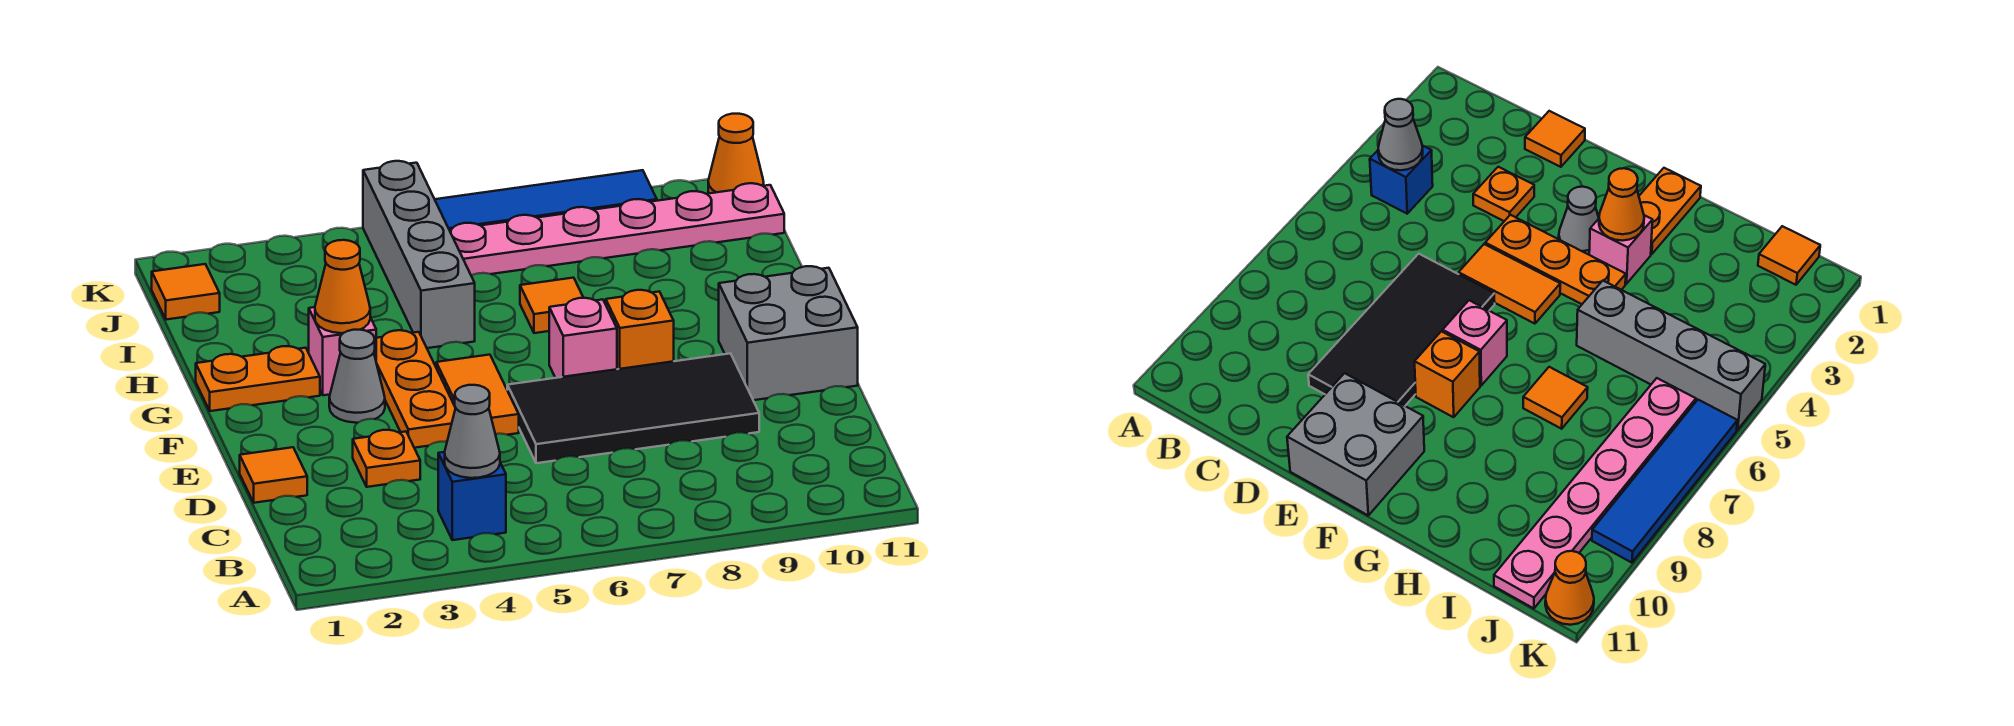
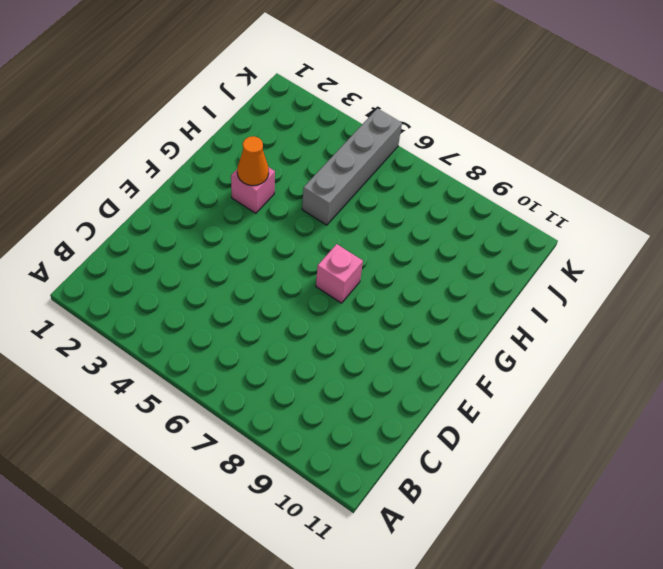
none -> blue brick B4 level 1
none -> orange tile D1 level 1
none -> orange plate D3 level 1

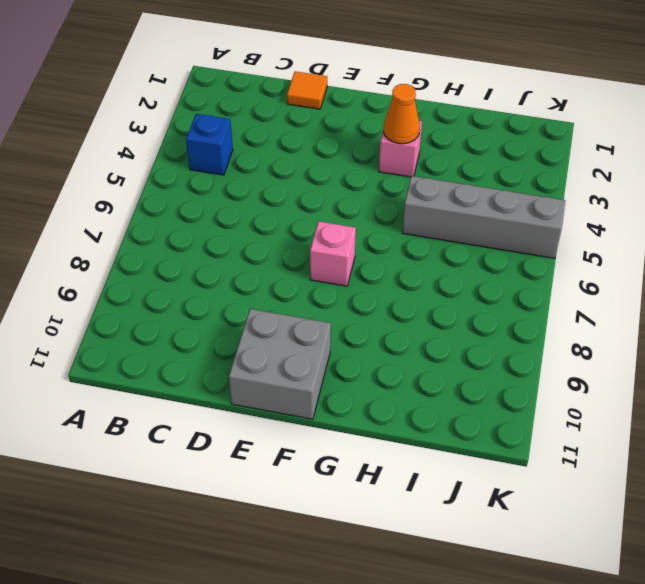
none -> orange plate D3 level 1
none -> black tile D6:E9 level 1
none -> orange plate E4:G4 level 1

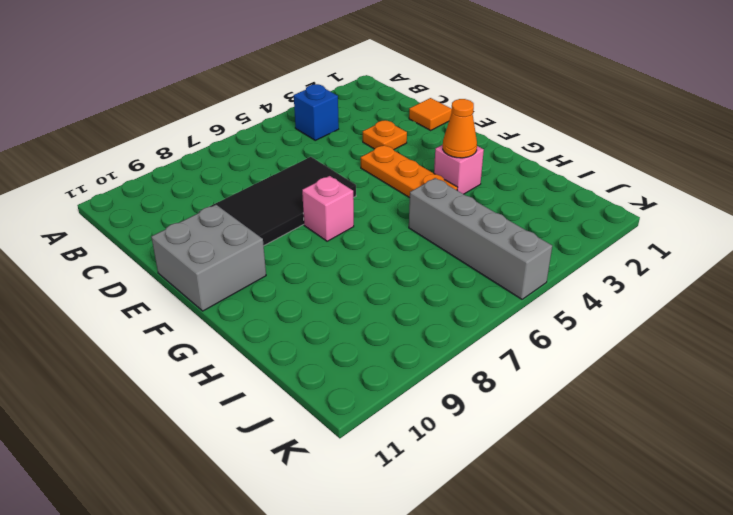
none -> orange tile E5:F5 level 1
none -> grey cone F3 level 1
none -> orange brick F8 level 1

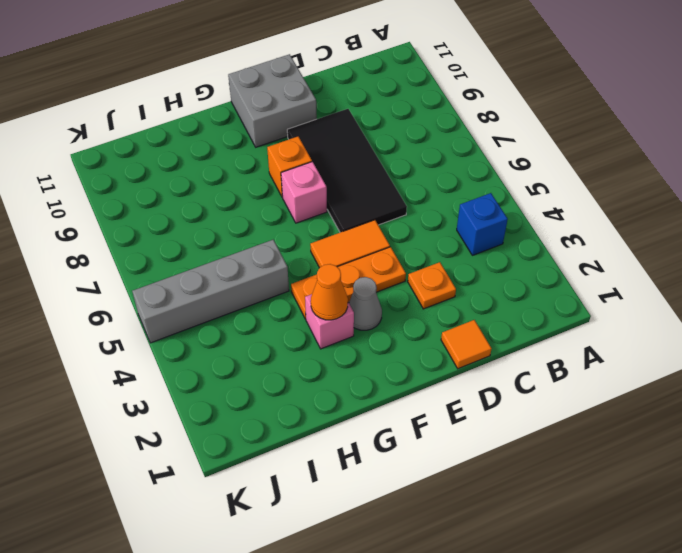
none -> orange plate G1:G2 level 1
none -> orange tile H7 level 1
none -> orange tile J1 level 1

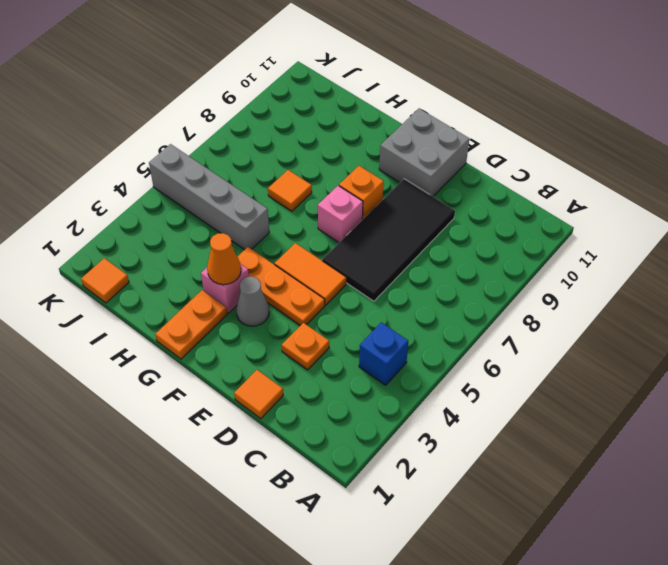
none -> pink plate J6:J11 level 1
none -> blue tile K6:K9 level 1
none -> orange cone K11 level 1

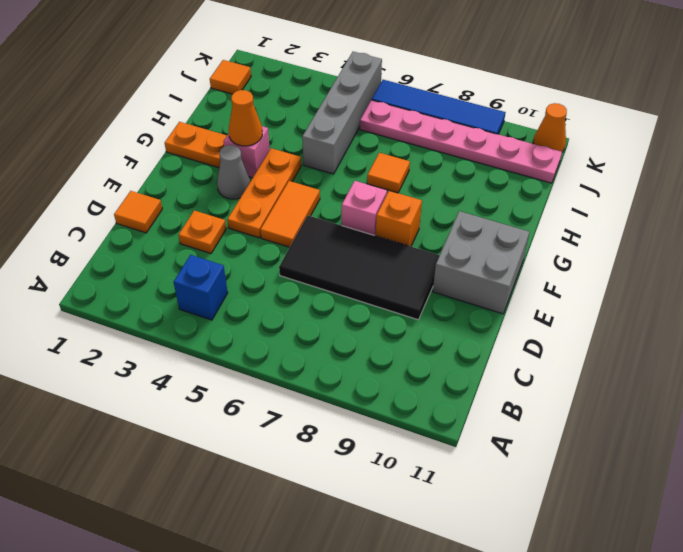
none -> grey cone B4 level 2

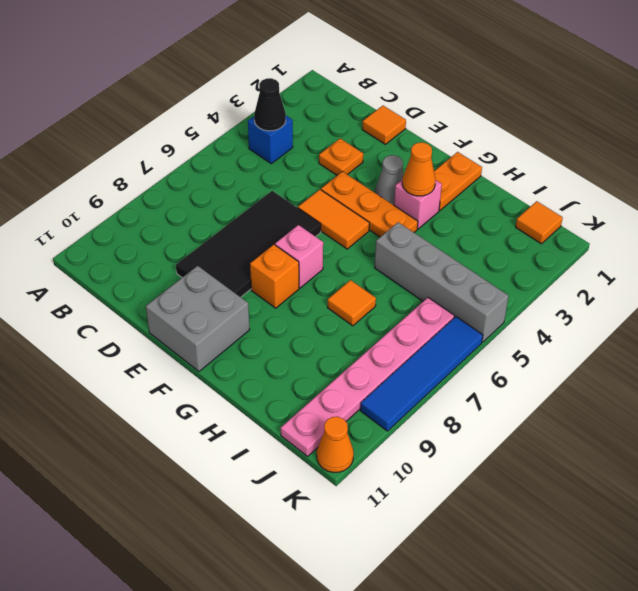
black cone B4 level 2 -> grey cone B4 level 2

